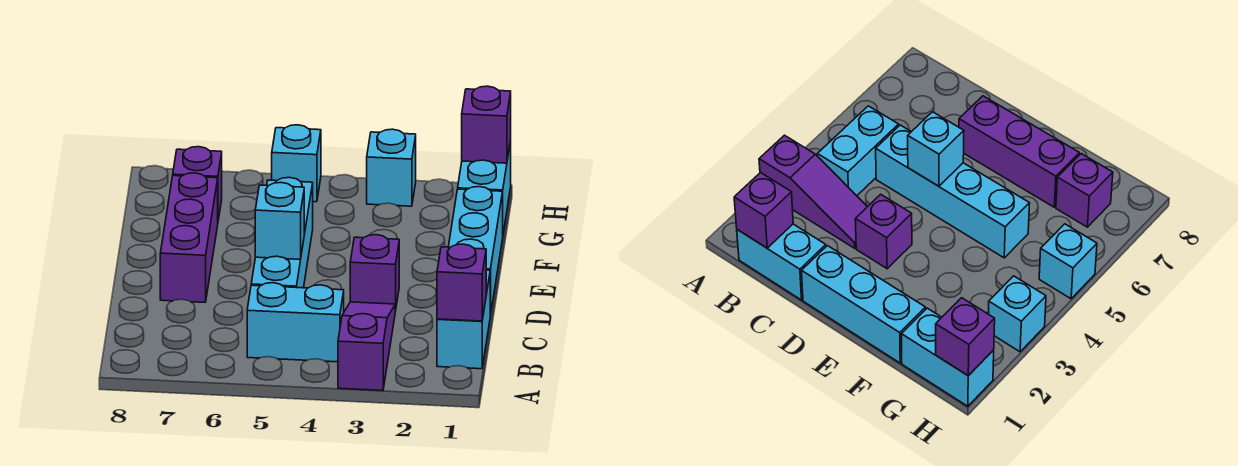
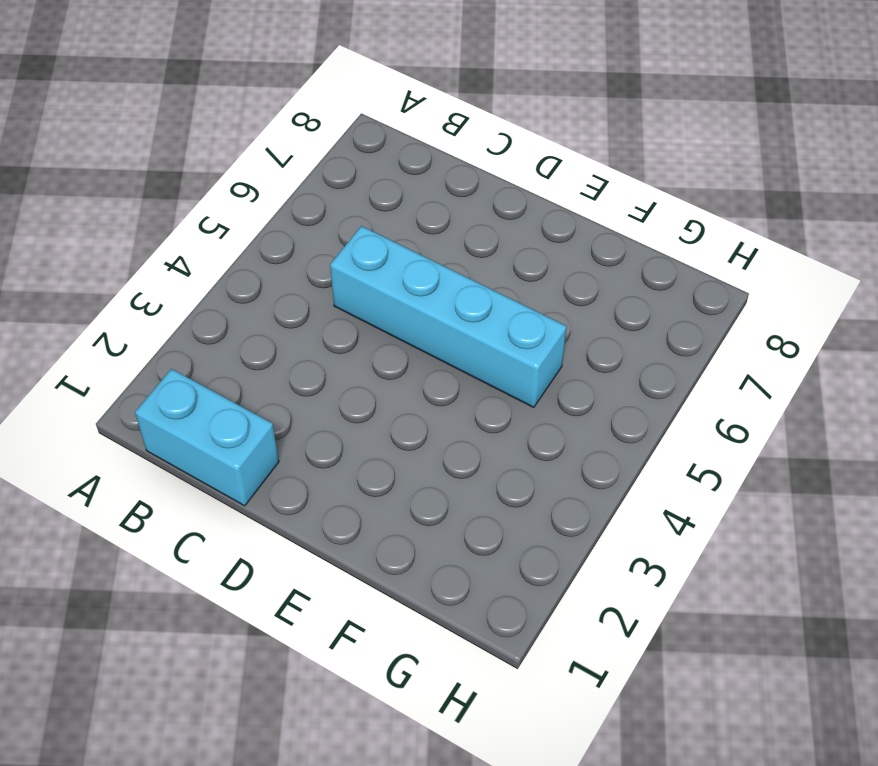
none -> purple slope A3:C3 level 1 top A
none -> cyan brick B4:B5 level 1
none -> cyan brick D1:F1 level 1

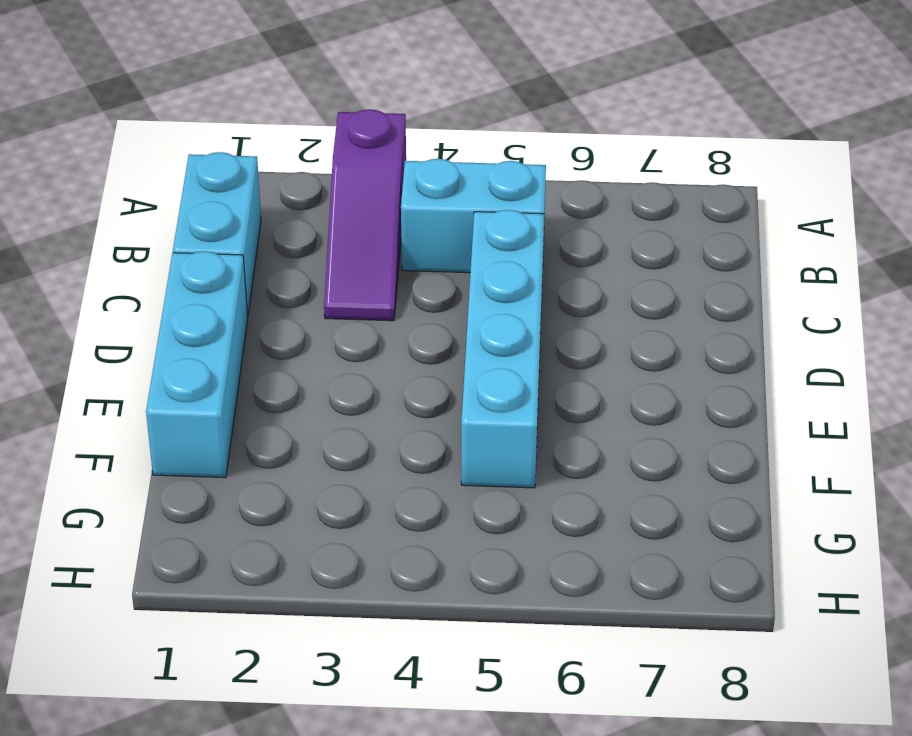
none -> purple brick D3 level 1
none -> purple brick D7:F7 level 1
none -> cyan brick G1:H1 level 1

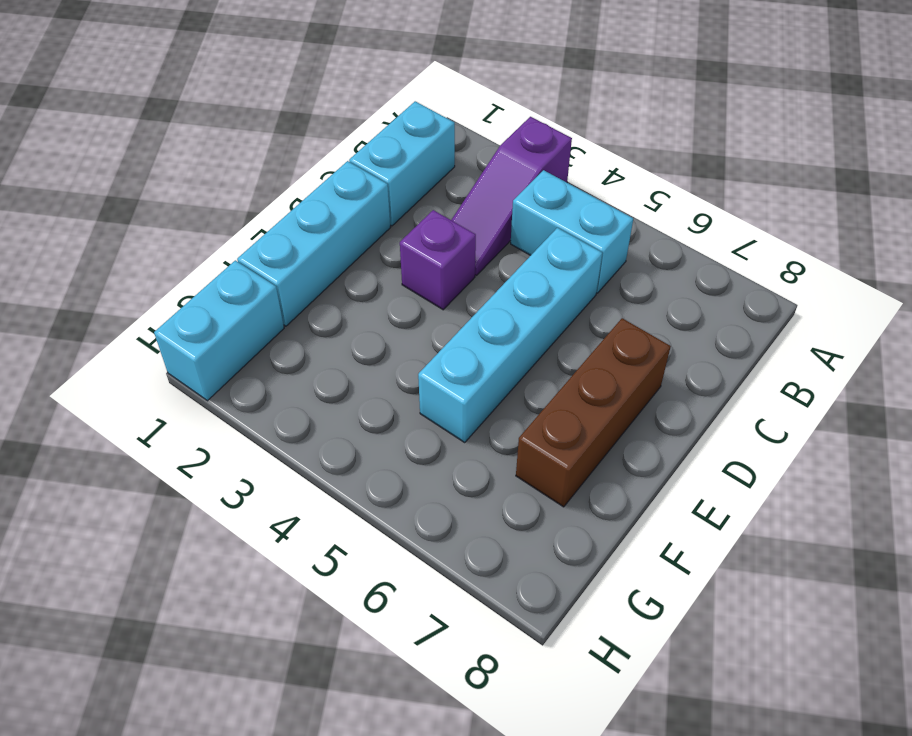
brown brick D7:F7 level 1 -> purple brick D7:F7 level 1
none -> purple brick G7 level 1
none -> cyan brick H3 level 1
none -> cyan brick H5 level 1

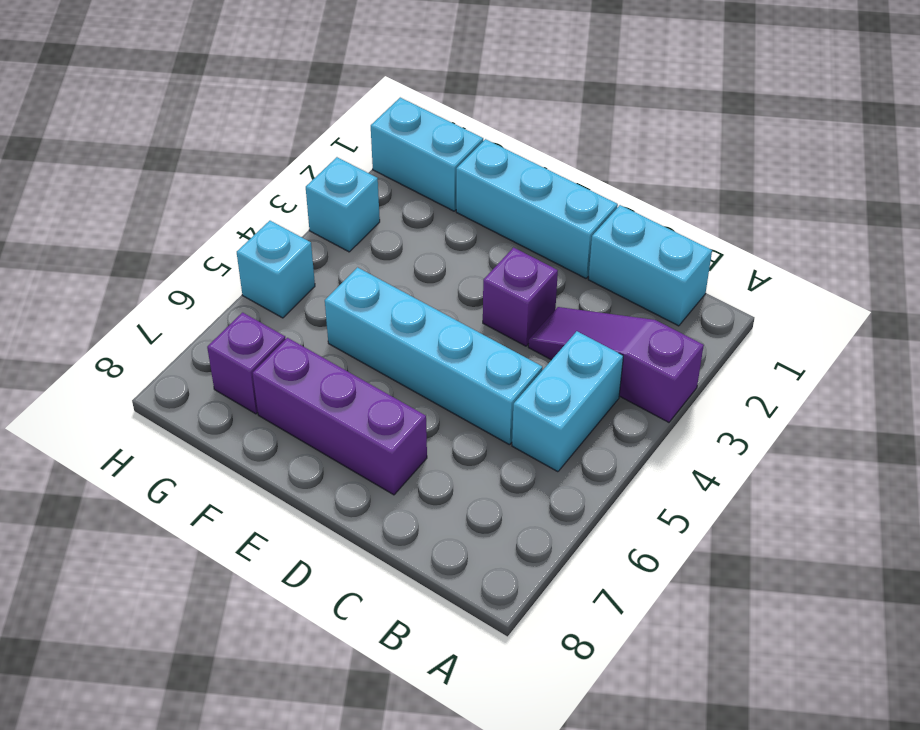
none -> purple brick B1 level 2
none -> cyan brick D5 level 2
none -> purple brick H1 level 2

